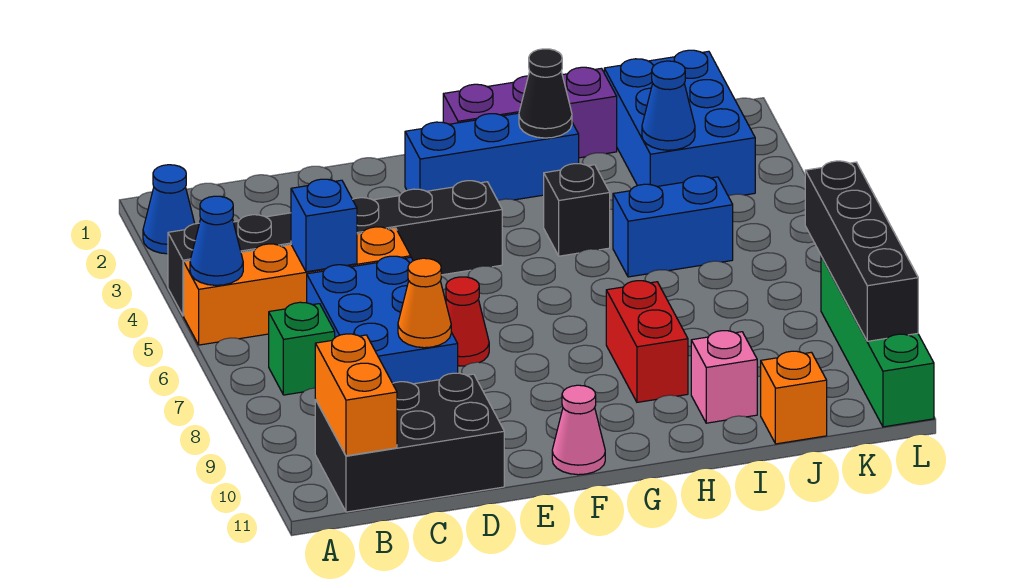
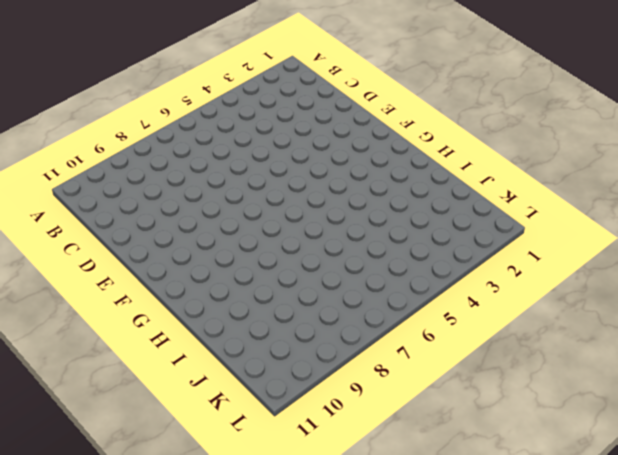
none -> blue cone A2 level 1
none -> black brick A4:F4 level 1
none -> orange brick A5:D5 level 1

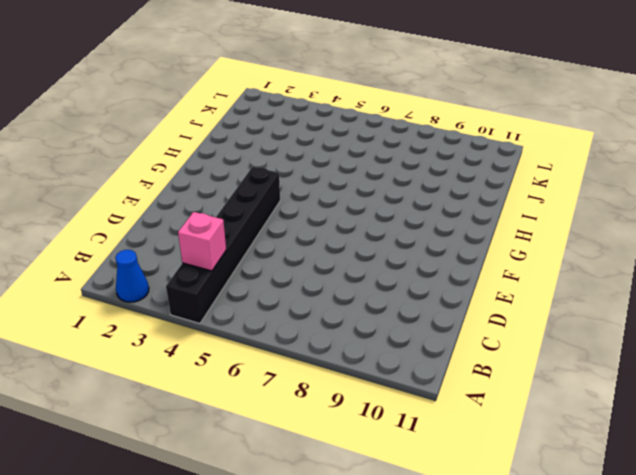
pink brick B4 level 2 -> pink brick I10 level 1
none -> orange brick A5:D5 level 1
none -> green brick B7 level 1
none -> black brick B10:D11 level 1

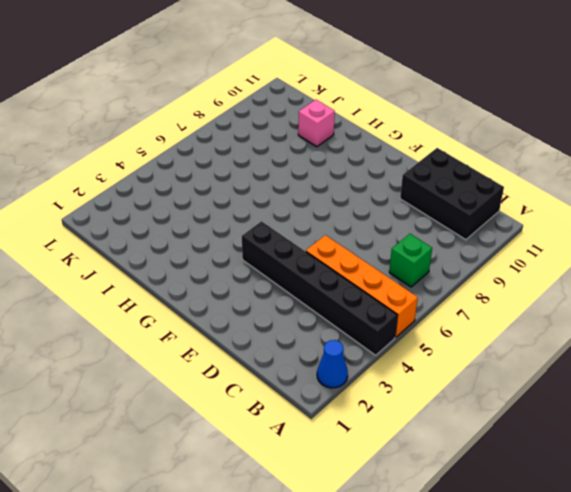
none -> blue brick C6:D8 level 1
none -> red cone E7 level 1
none -> blue brick F2:H2 level 1

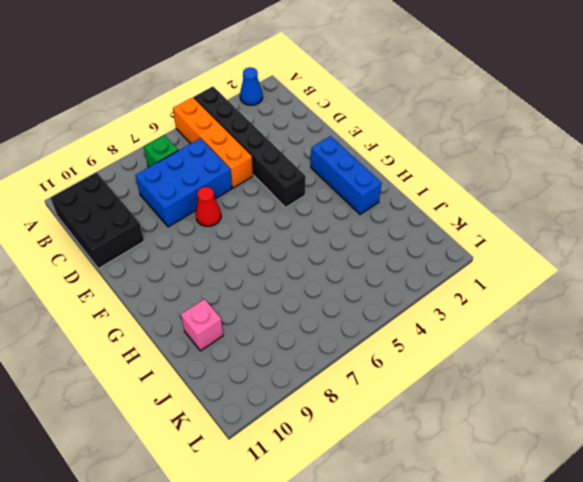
none -> pink cone F11 level 1
none -> purple brick G1:I1 level 1
none -> black brick H4 level 1

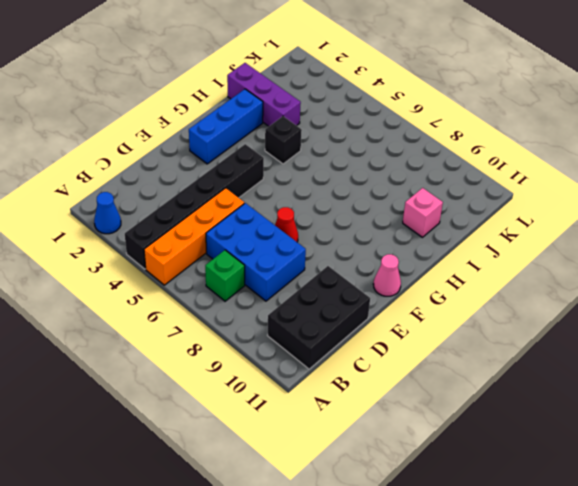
purple brick I1:I3 level 1 -> purple brick G1:I1 level 1
none -> red brick H8:H9 level 1
none -> blue brick I5:J5 level 1
none -> blue brick J1:K3 level 1

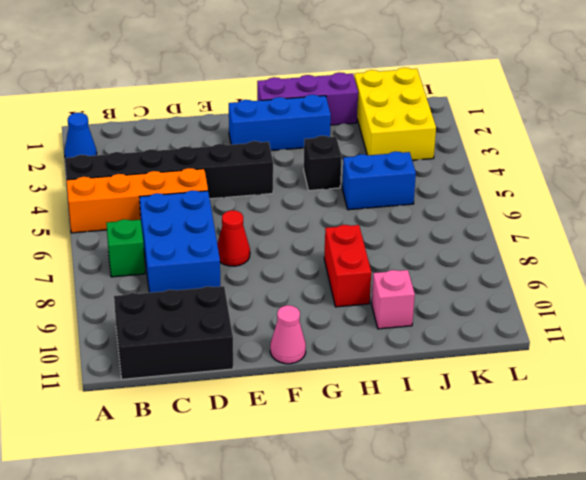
yellow brick J1:K3 level 1 -> blue brick J1:K3 level 1
none -> orange brick J11 level 1
none -> green brick L8:L11 level 1
none -> blue cone A5 level 2

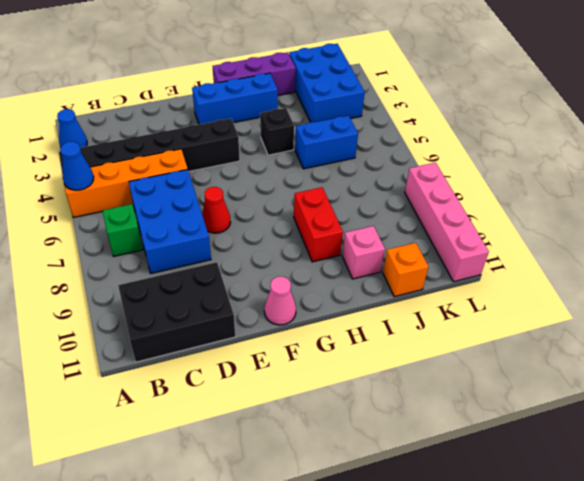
pink brick L8:L11 level 1 -> green brick L8:L11 level 1
none -> orange brick B10:B11 level 2
none -> blue brick C5 level 2
none -> orange cone D8 level 2

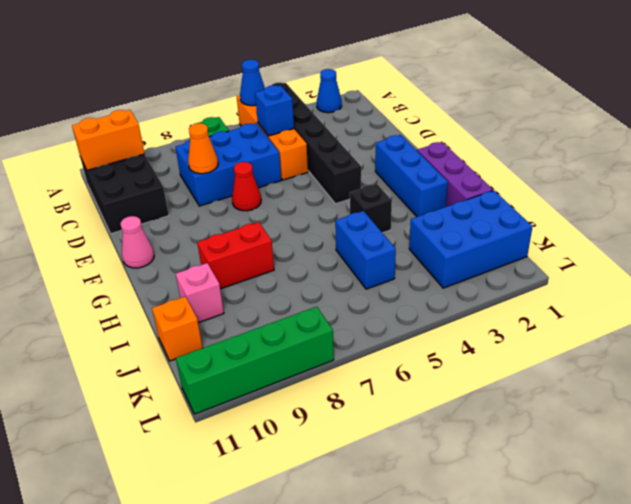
none -> black cone H2 level 2
none -> blue cone J3 level 2
none -> black brick L7:L10 level 2

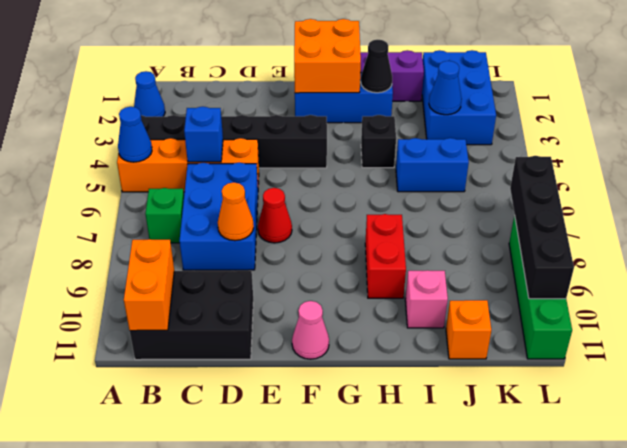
orange brick F1:G2 level 2 -> none

